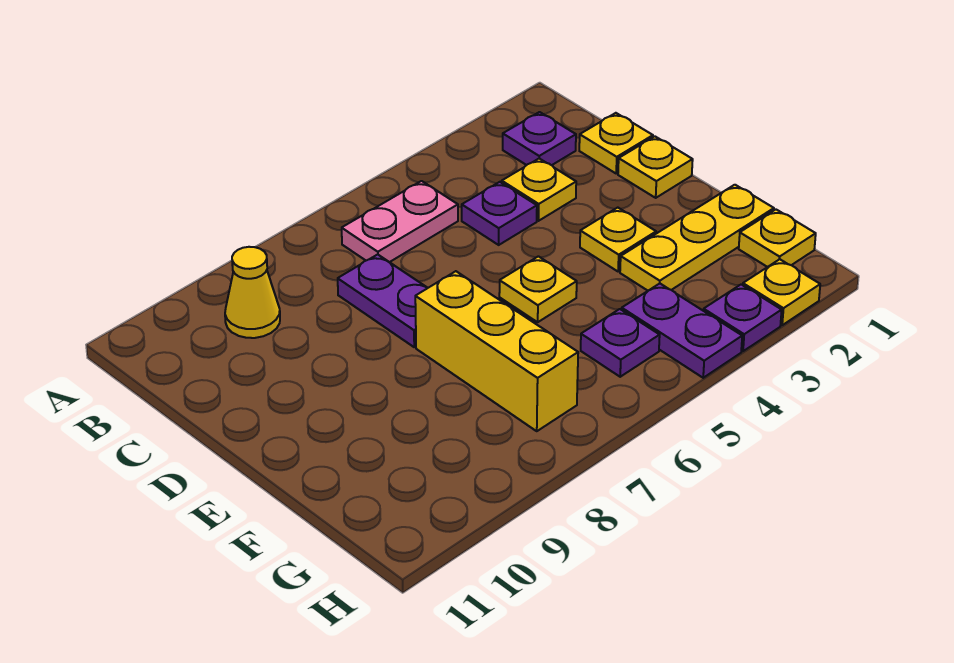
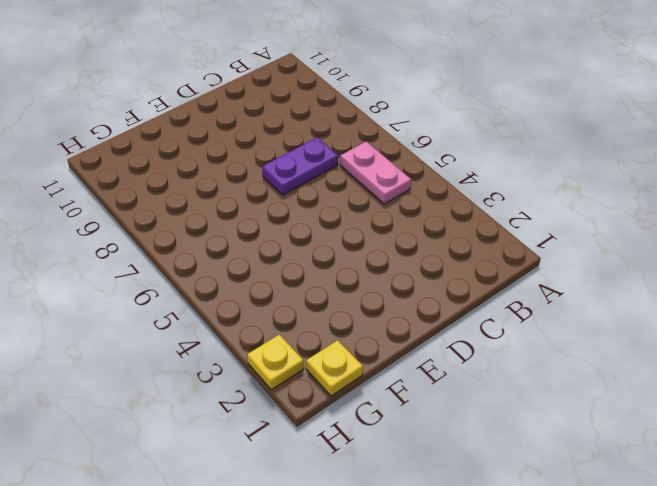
none -> purple plate B2 level 1
none -> yellow cone B9 level 1
none -> yellow plate C1 level 1

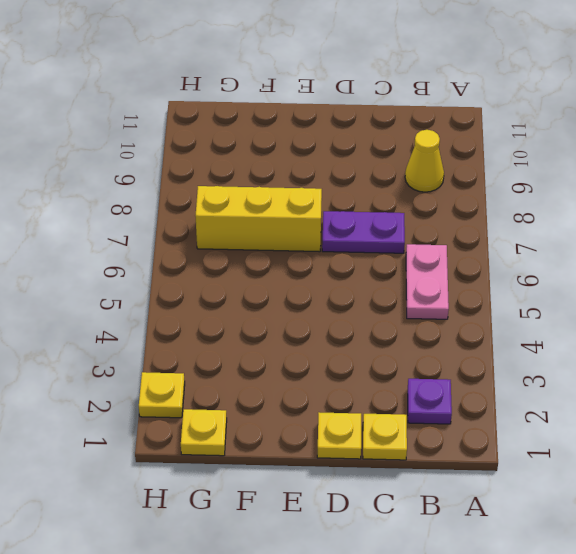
none -> yellow plate C3 level 1
none -> purple plate C4 level 1
none -> yellow plate E3 level 1

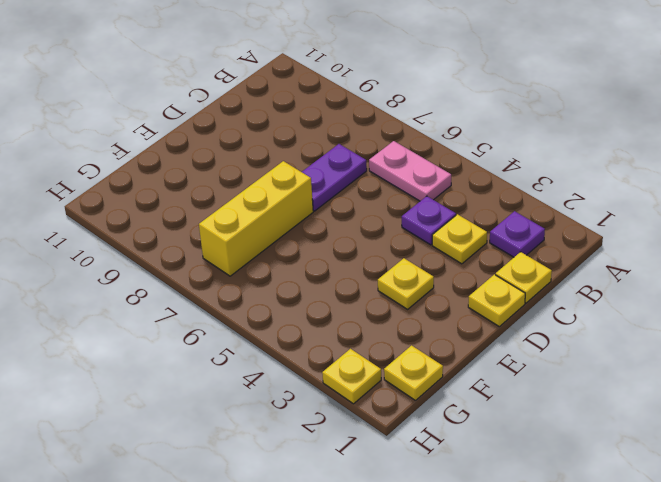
none -> yellow cone B9 level 1
none -> yellow plate E5 level 1
none -> yellow plate F1:F3 level 1

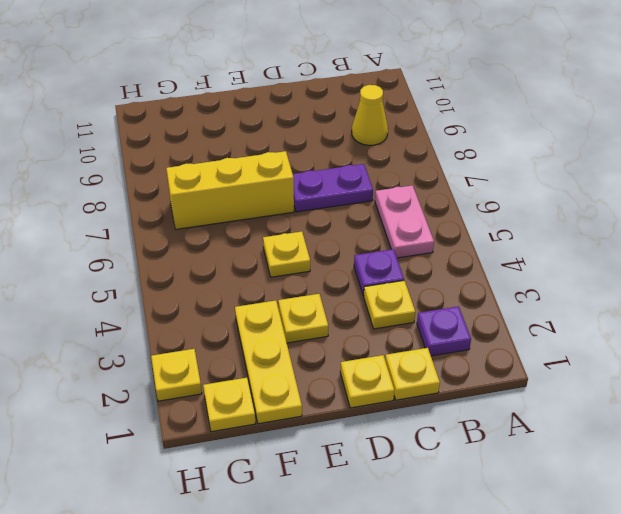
none -> purple plate G4:H4 level 1
none -> purple plate G5 level 1
none -> purple plate H3 level 1

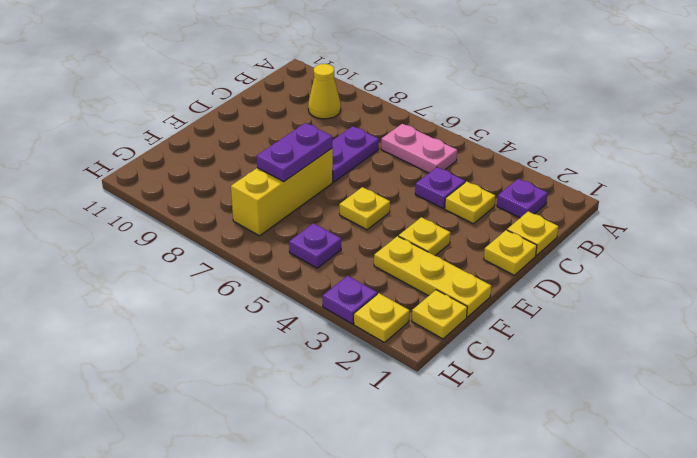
purple plate E7:F7 level 2 -> purple plate G4:H4 level 1

